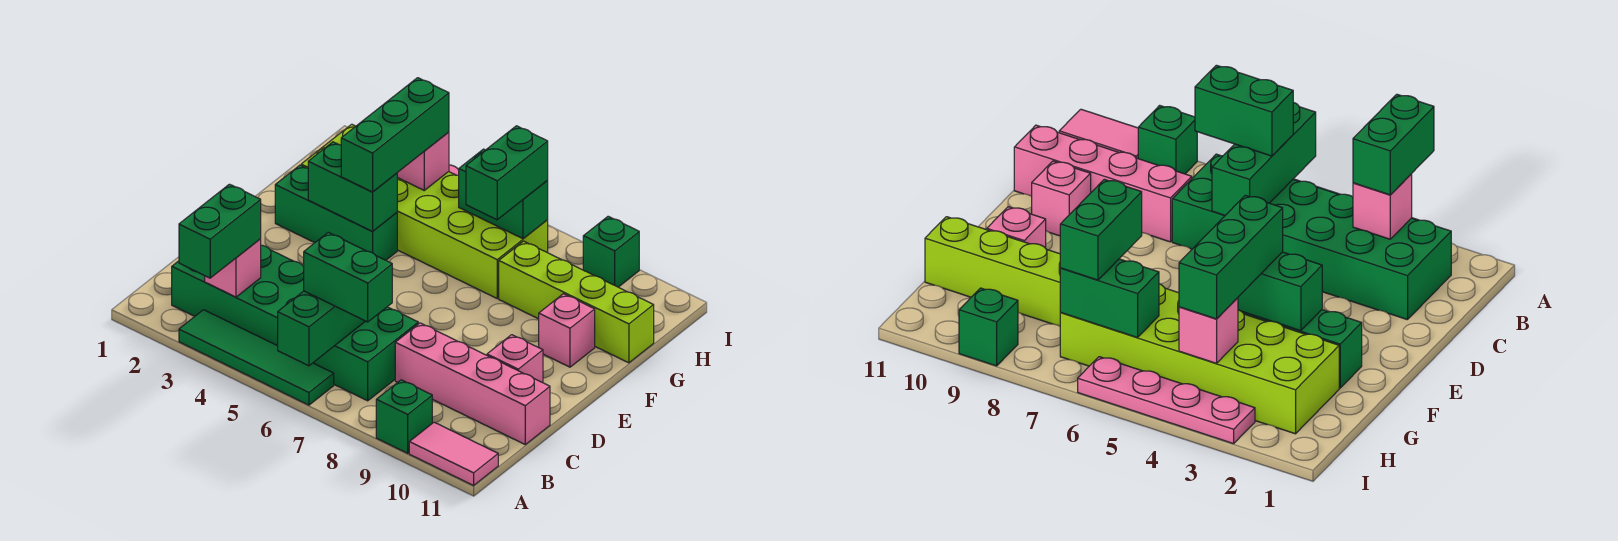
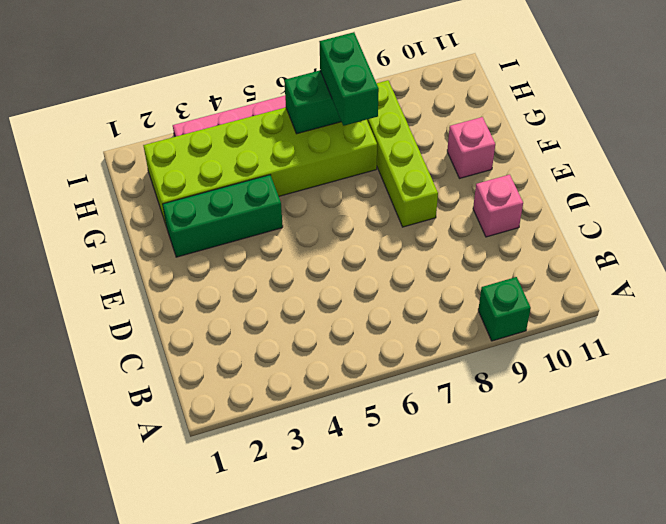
lime brick E8:H8 level 1 -> lime brick G8:G11 level 1
none -> green tile A3:A6 level 1
none -> pink tile A10:A11 level 1
none -> green brick B2:C7 level 1

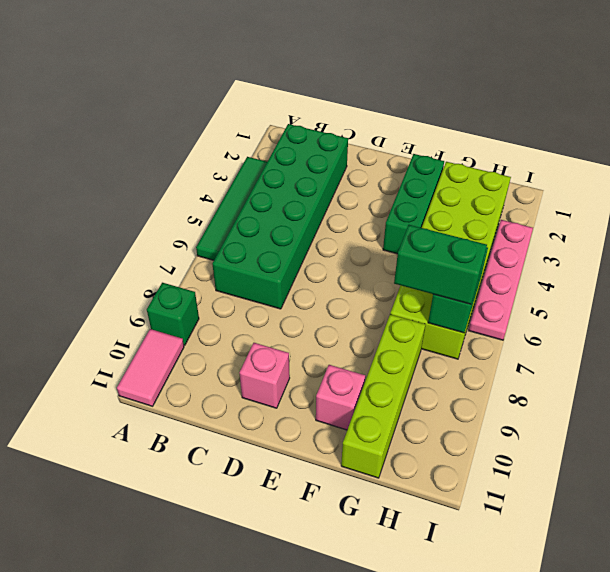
none -> pink brick C8:C11 level 1
none -> green brick I9 level 1
none -> green brick A6:C6 level 2

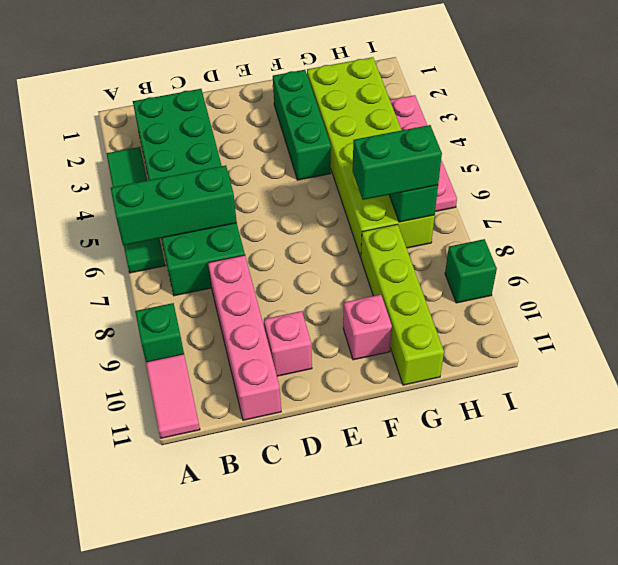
none -> pink brick B3 level 2
none -> green brick F3:F4 level 2
none -> pink brick H4 level 2

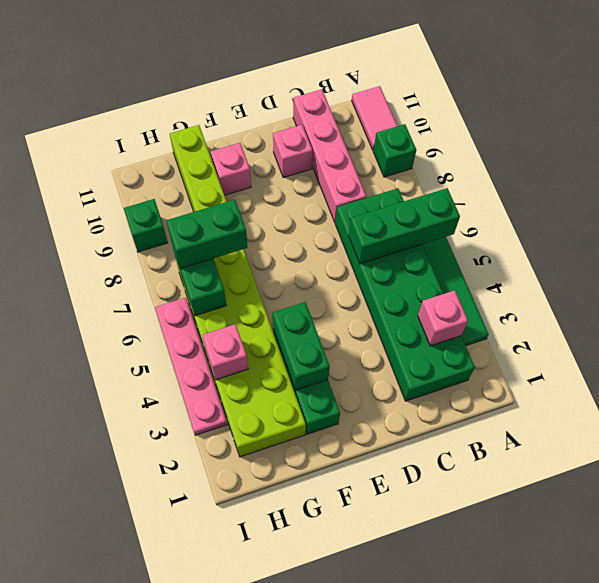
none -> green brick A3:B3 level 3
none -> green brick B6:B7 level 3
none -> green brick F4:H4 level 3

